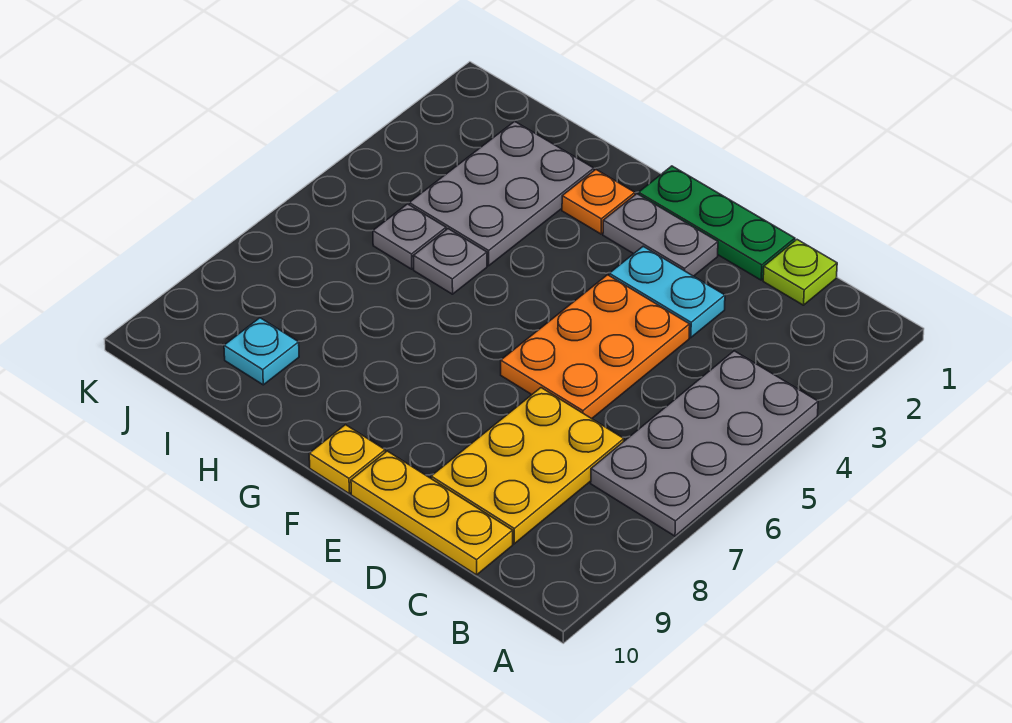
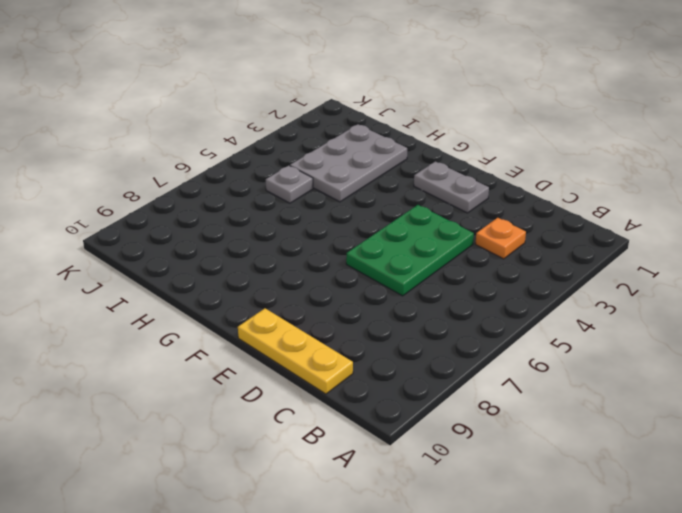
orange plate C3 level 1 -> orange plate G2 level 1
green plate D4:E6 level 1 -> orange plate D4:E6 level 1
none -> grey plate A4:B7 level 1
none -> lime plate C1 level 1
none -> yellow plate C7:D9 level 1

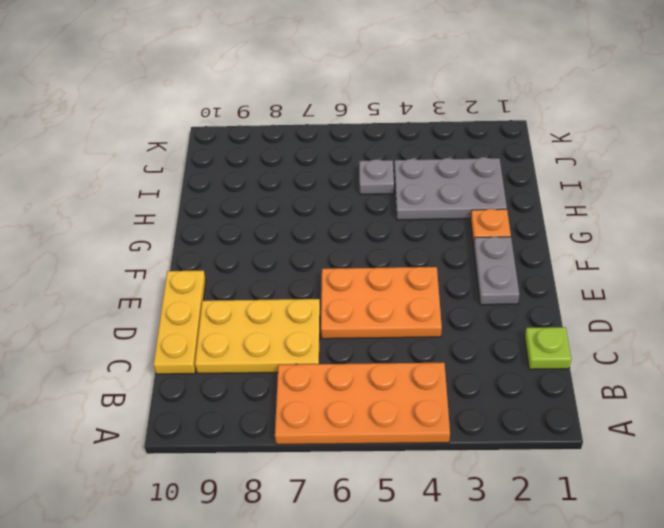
orange plate A4:B7 level 1 -> grey plate A4:B7 level 1
none -> green plate D1:F1 level 1
none -> cyan plate D3:E3 level 1
none -> yellow plate F10 level 1

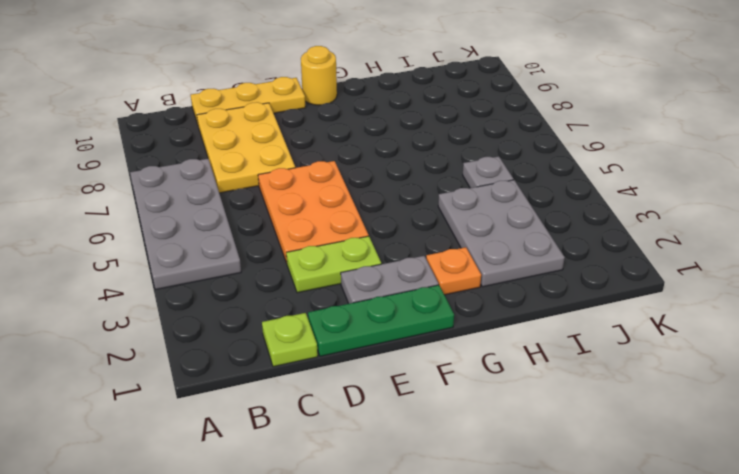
lime plate D3:E3 level 1 -> cyan plate D3:E3 level 1
yellow round brick F10 level 1 -> yellow plate F10 level 1
none -> grey plate H5 level 1
none -> cyan plate I9 level 1

